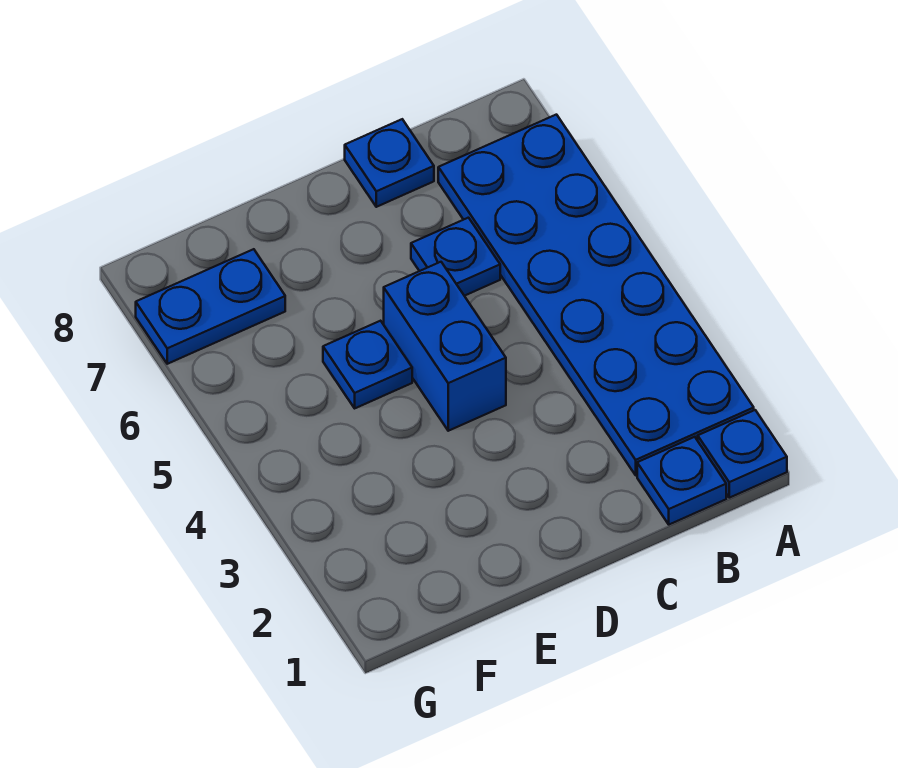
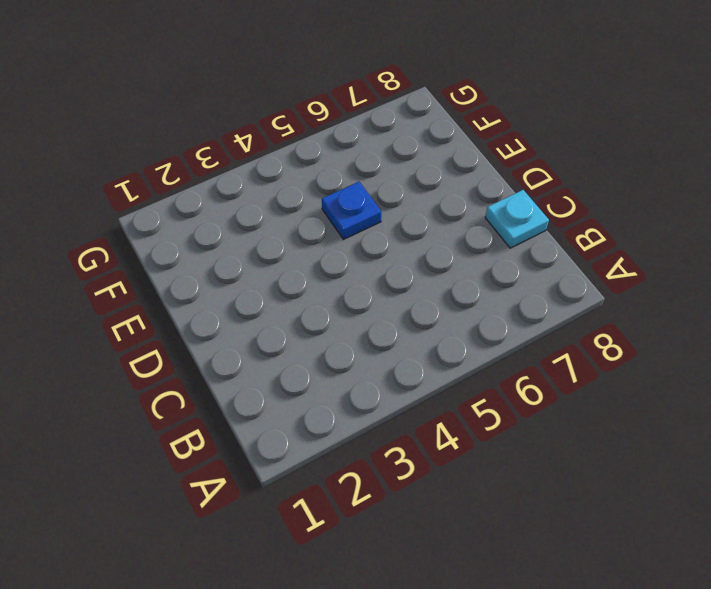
cyan plate C8 level 1 -> blue plate C8 level 1
none -> blue plate A1 level 1
none -> blue plate A2:B7 level 1

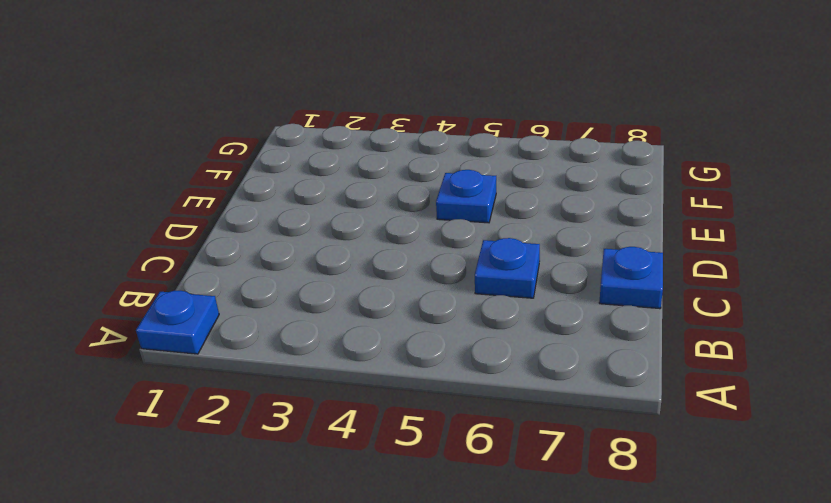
none -> blue plate A2:B7 level 1
none -> blue plate B1 level 1

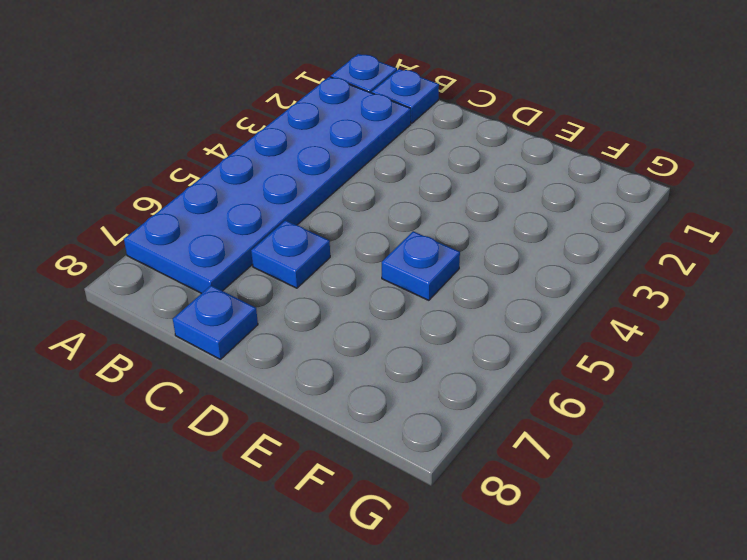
none -> blue brick D4:D5 level 1
none -> blue plate F7:G7 level 1

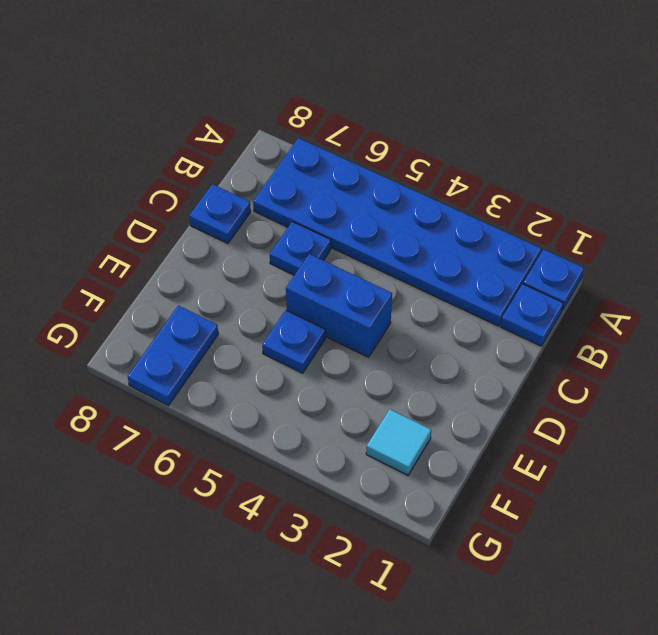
cyan tile F2 level 1 -> none

